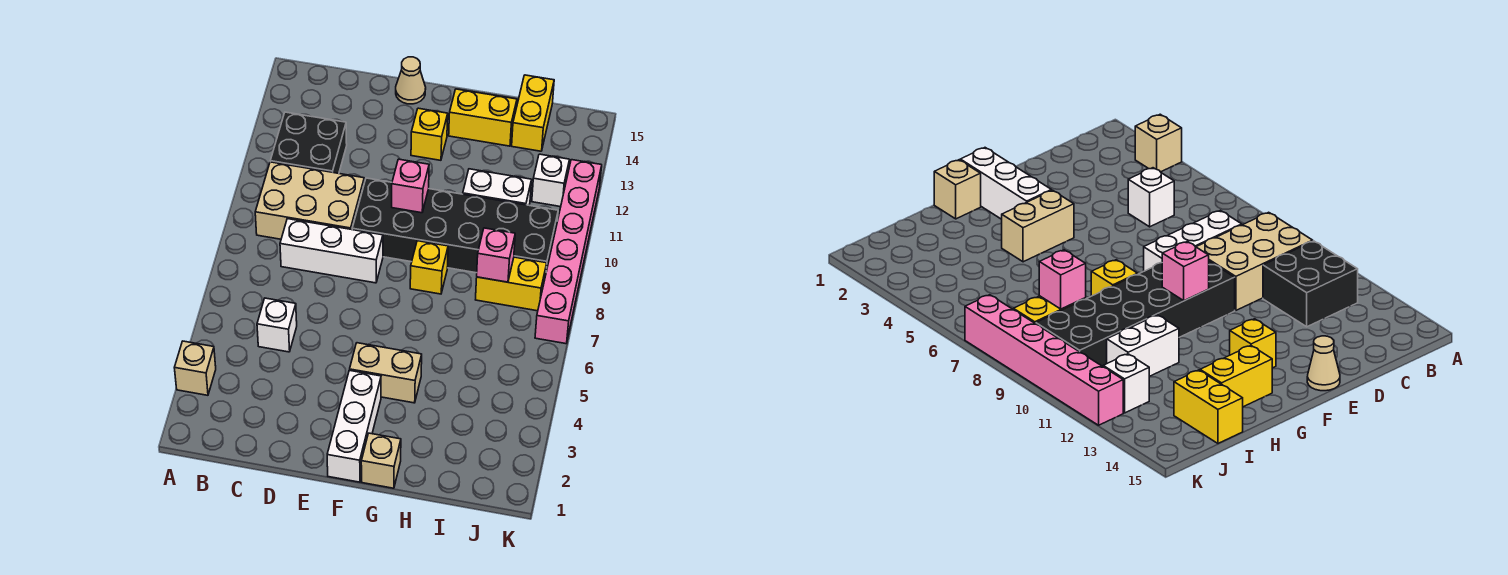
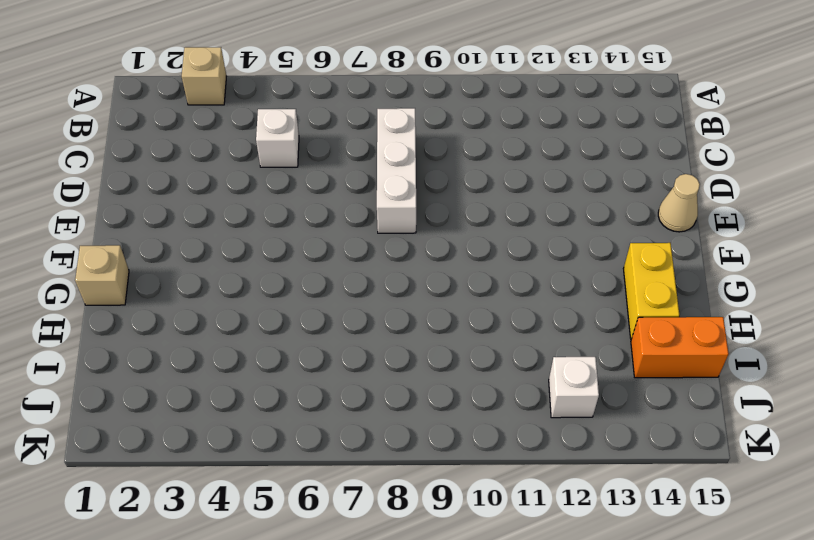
orange brick I14:I15 level 1 -> yellow brick I14:I15 level 1
none -> tan brick B9:D10 level 1
none -> black brick B11:C12 level 1
none -> black brick E9:J10 level 1

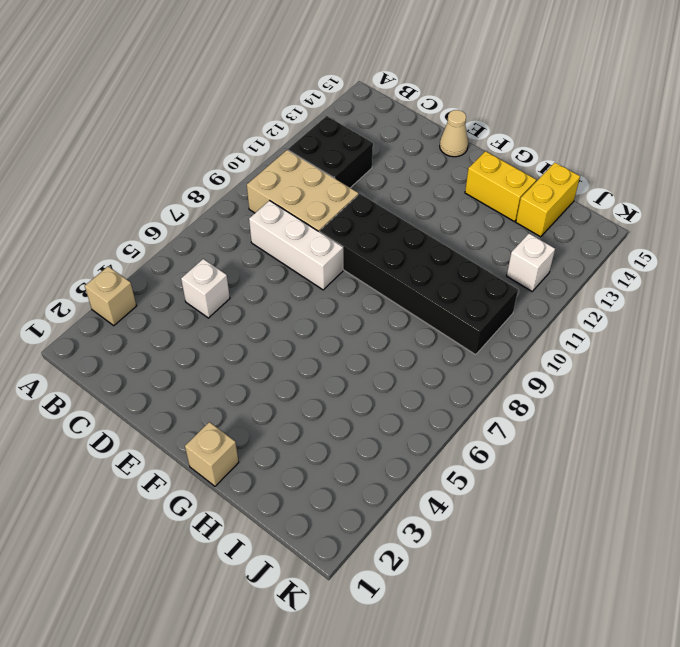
none -> white brick F1:F3 level 1
none -> tan brick F4:G4 level 1
none -> yellow brick F13 level 1

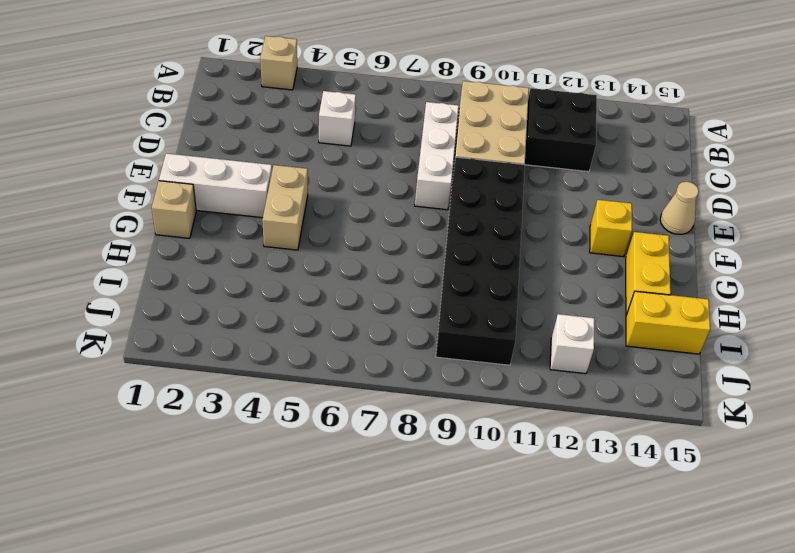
none -> yellow brick G8 level 1
none -> white brick H11:I11 level 1
none -> yellow brick I8:J8 level 1

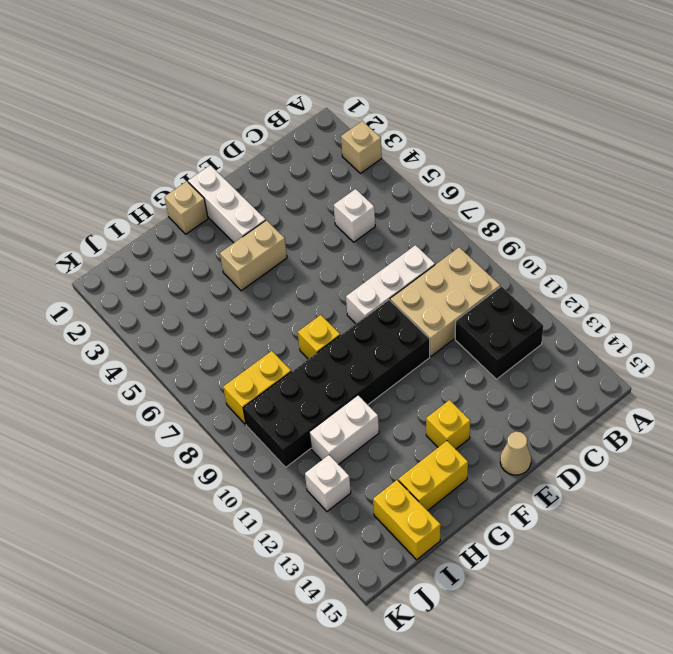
none -> pink brick K7:K12 level 1
none -> pink brick F10 level 2
none -> pink brick I8 level 2

